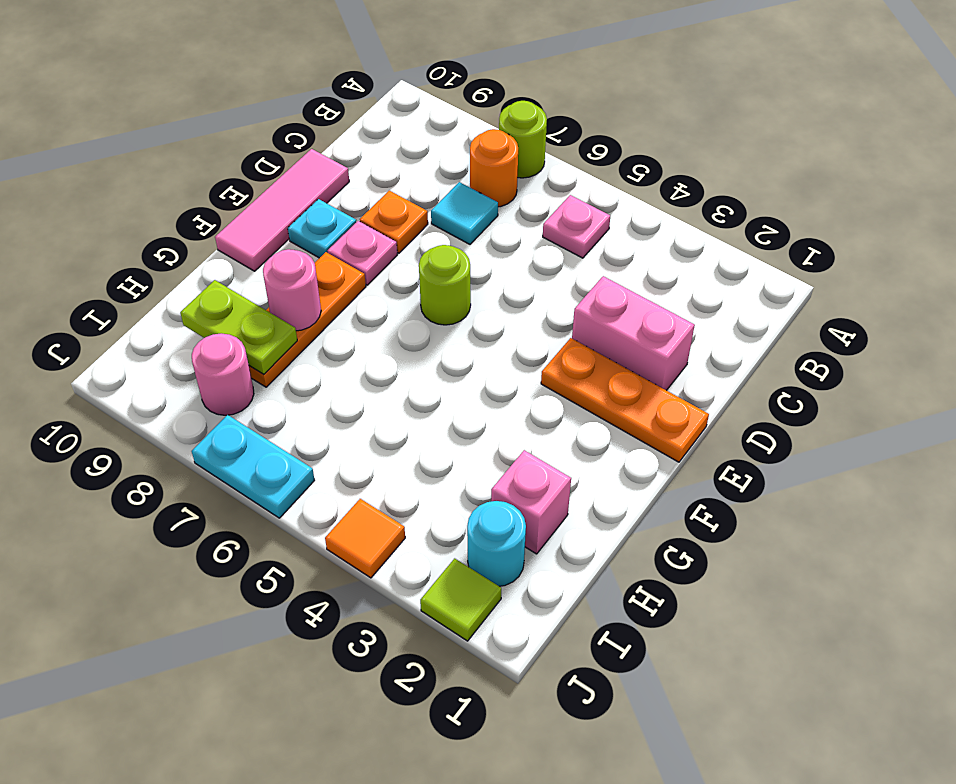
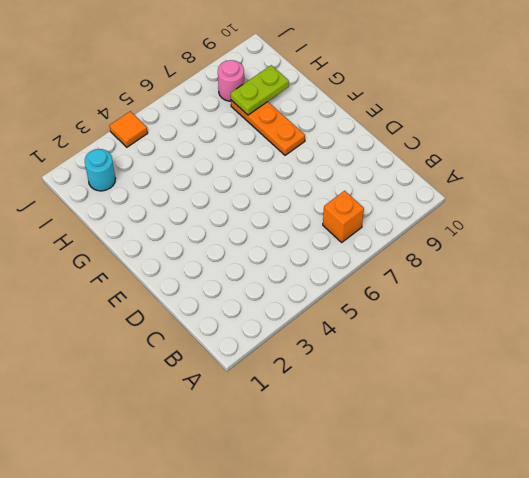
orange brick B7 level 1 -> orange round brick B7 level 1
none -> lime round brick A7 level 1
none -> pink plate B5 level 1
none -> cyan tile C7 level 1

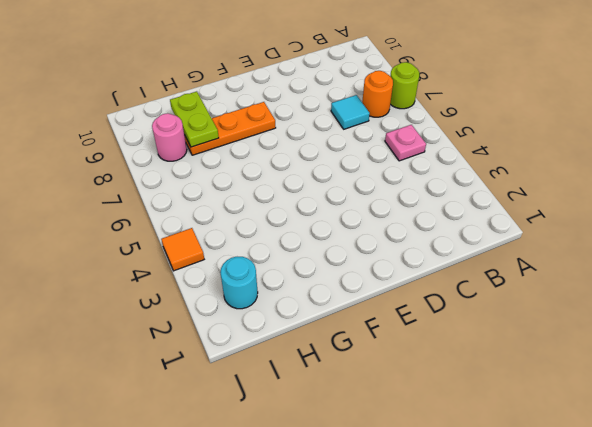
none -> pink brick D2:D3 level 1
none -> orange plate D8 level 1
none -> pink tile D10:F10 level 1

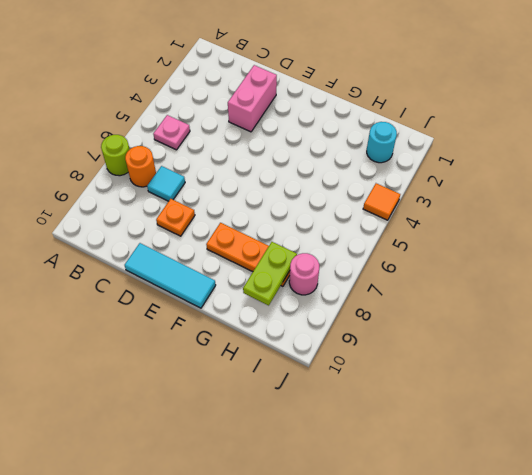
cyan tile D10:F10 level 1 -> pink tile D10:F10 level 1
none -> orange plate E1:E3 level 1
none -> lime round brick E6 level 1
none -> pink plate E8 level 1

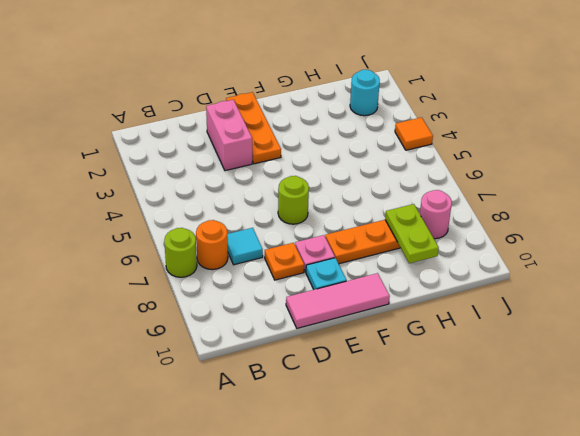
none -> pink plate B5 level 1
none -> pink brick H2 level 1
none -> lime tile J2 level 1

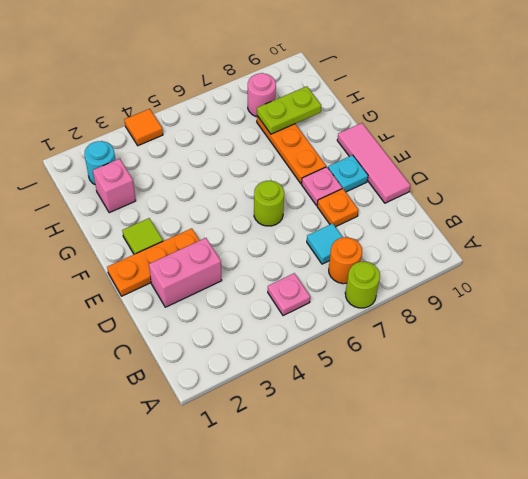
lime tile F2 level 1 -> lime tile J2 level 1
none -> cyan plate J6:J7 level 1
none -> pink round brick G8 level 2

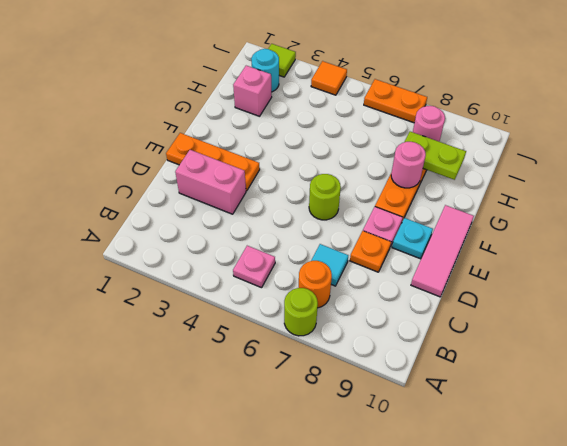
orange plate J6:J7 level 1 -> cyan plate J6:J7 level 1

